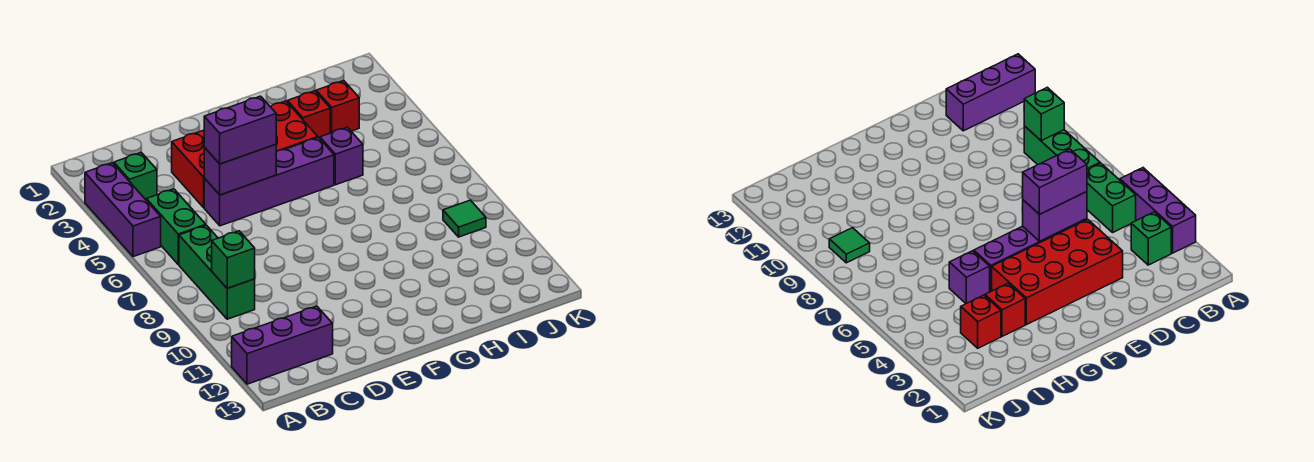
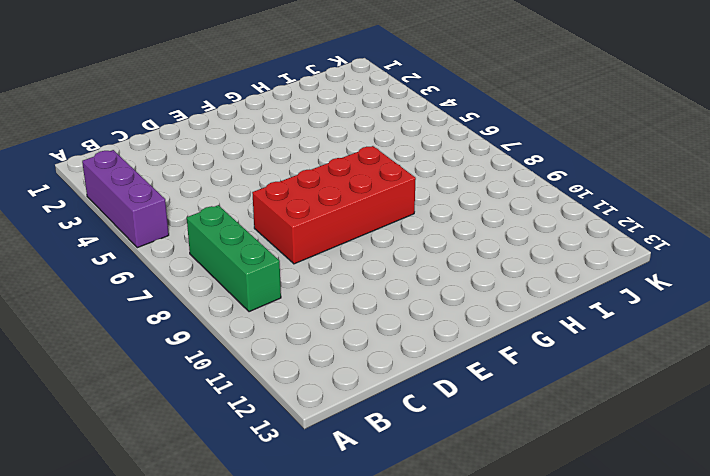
red brick D7:G8 level 1 -> red brick D3:G4 level 1
none -> purple brick A12:C12 level 1
none -> green brick B3 level 1
none -> green brick B5:B6 level 1

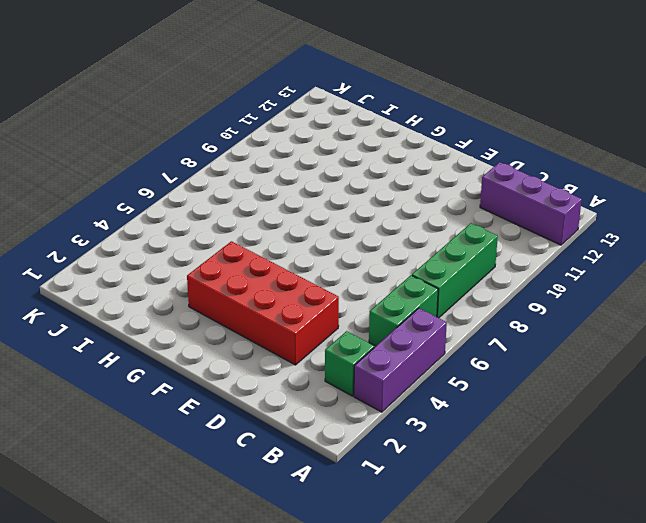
none -> purple brick D5:G5 level 1
none -> red brick H3 level 1
none -> purple brick H5 level 1

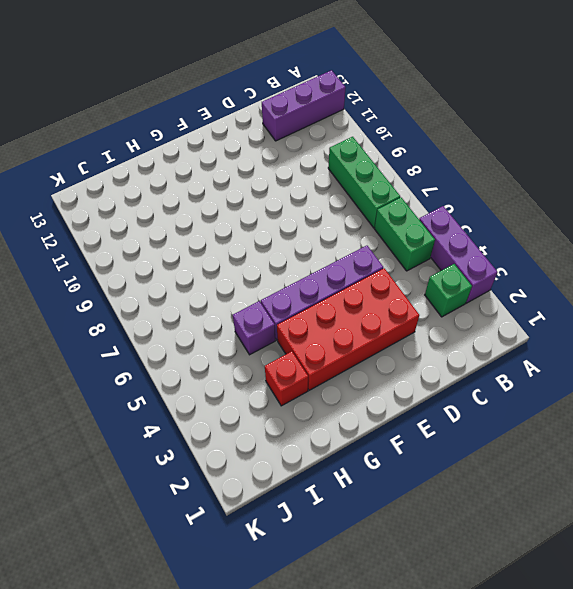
none -> red brick I3 level 1
none -> green tile J9 level 1
none -> green brick B9 level 2

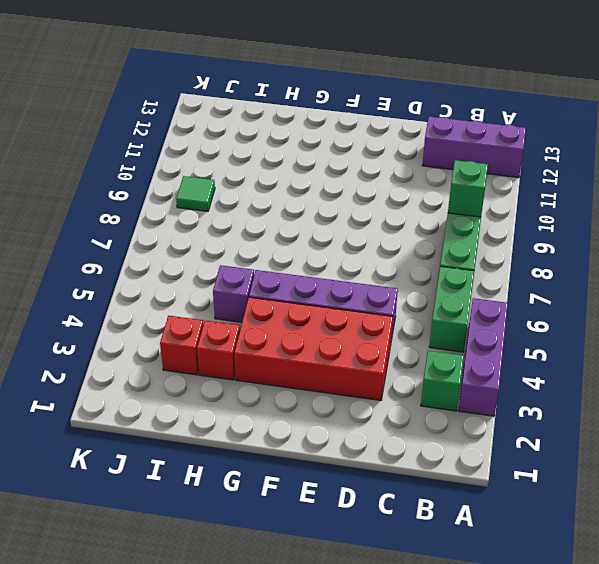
none -> purple brick D5:E5 level 2
none -> purple brick D5:E5 level 3

